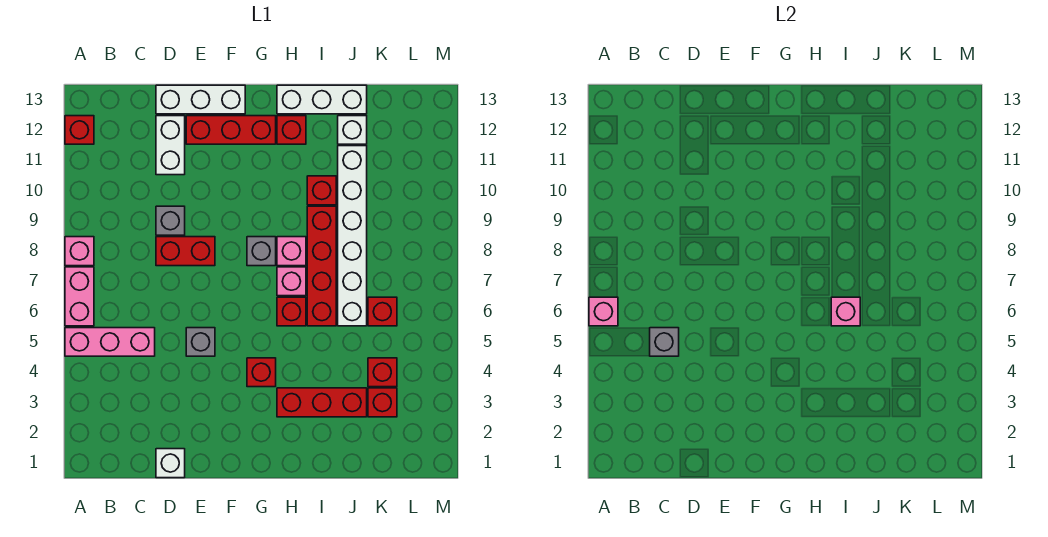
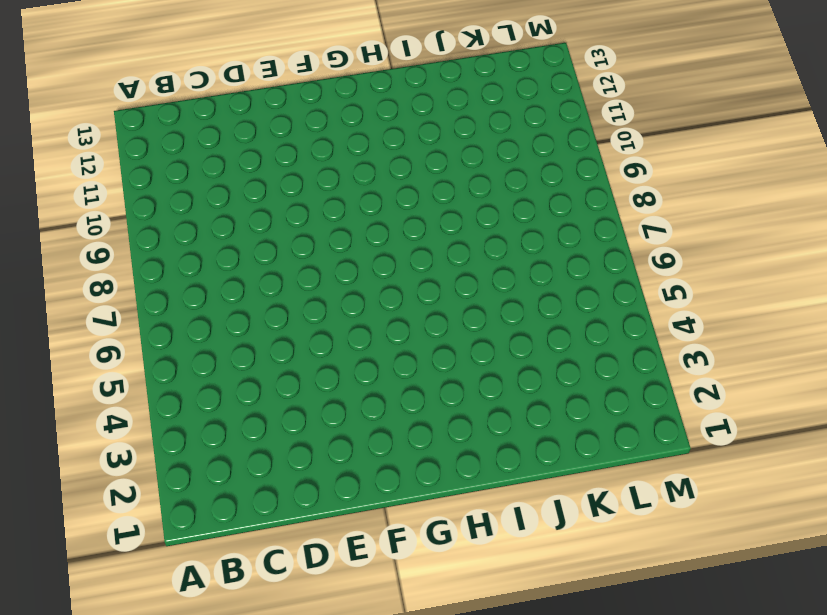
none -> pink brick A5:C5 level 1
none -> pink brick A6:A7 level 1
none -> pink brick A8 level 1

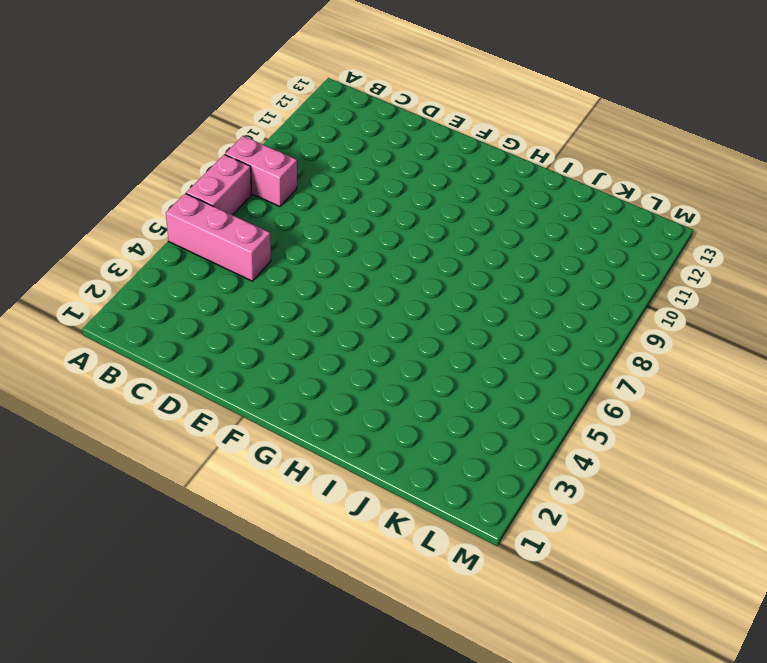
pink brick A8:B8 level 1 -> pink brick A8 level 1
none -> red brick A12 level 1
none -> white brick D1 level 1
none -> red brick D8:E8 level 1

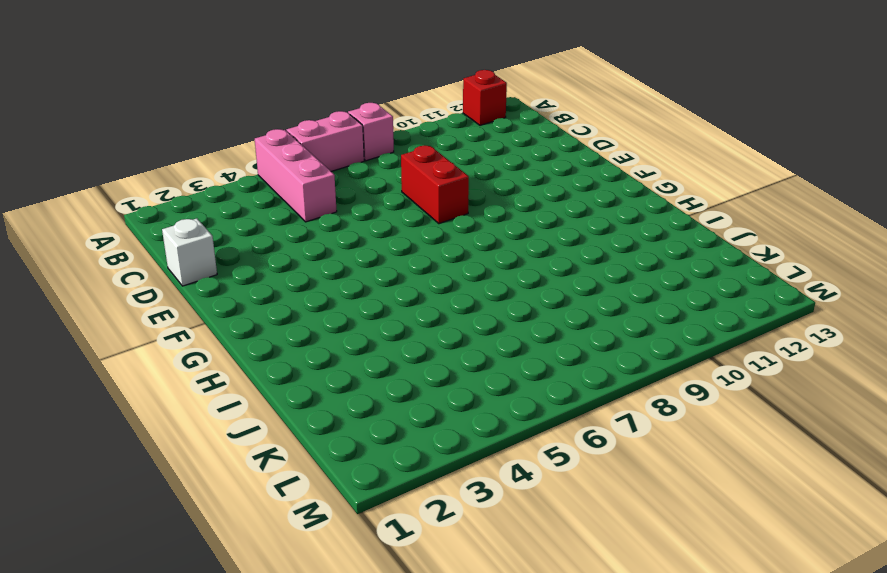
none -> grey brick D9 level 1
none -> white brick D11:D12 level 1
none -> white brick D13:F13 level 1

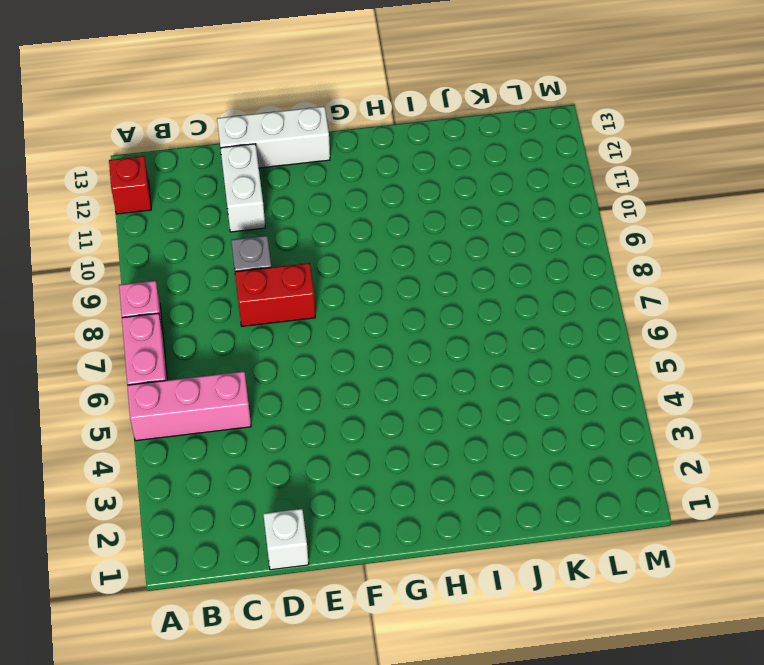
none -> grey brick E5 level 1
none -> red brick E12:G12 level 1
none -> red brick G4 level 1

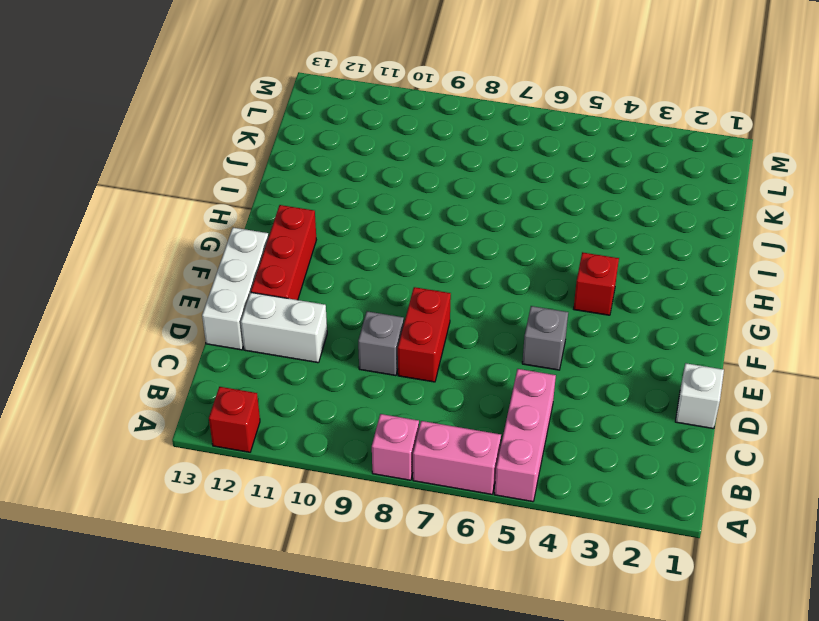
none -> grey brick G8 level 1
none -> red brick H3:J3 level 1
none -> red brick H6 level 1

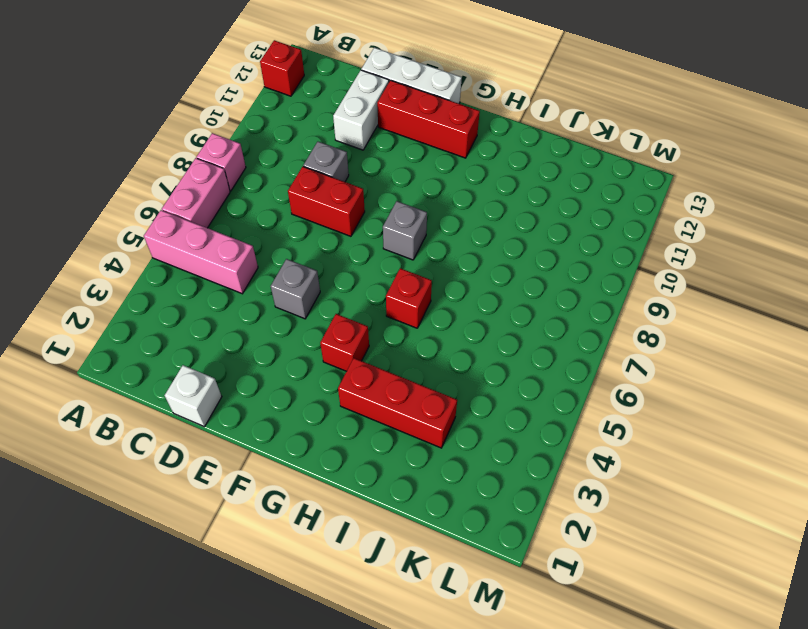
none -> pink brick H7 level 1
none -> pink brick H8 level 1
none -> red brick H12 level 1

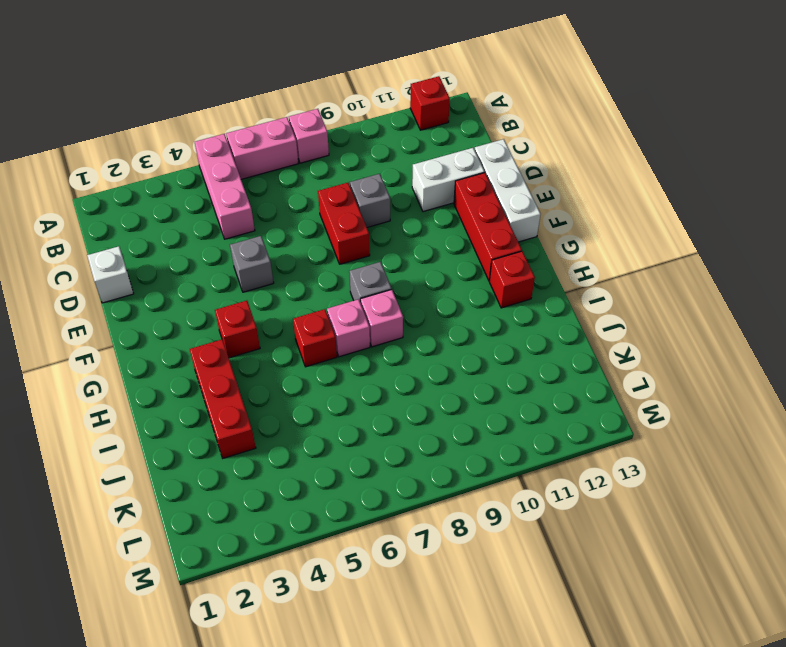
none -> white brick H13:J13 level 1
none -> red brick I6:I9 level 1
none -> red brick I10 level 1

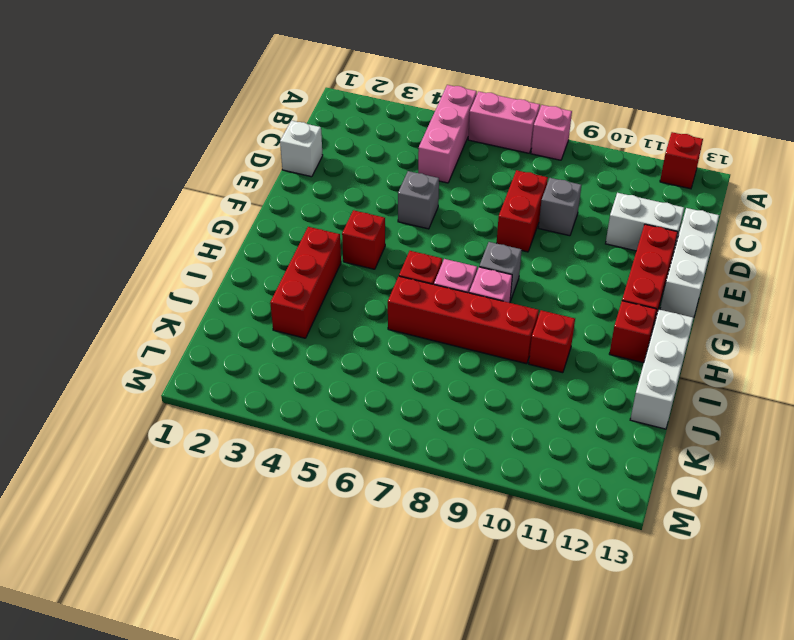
none -> white brick J6:J11 level 1
none -> white brick J12 level 1
none -> red brick K3 level 1

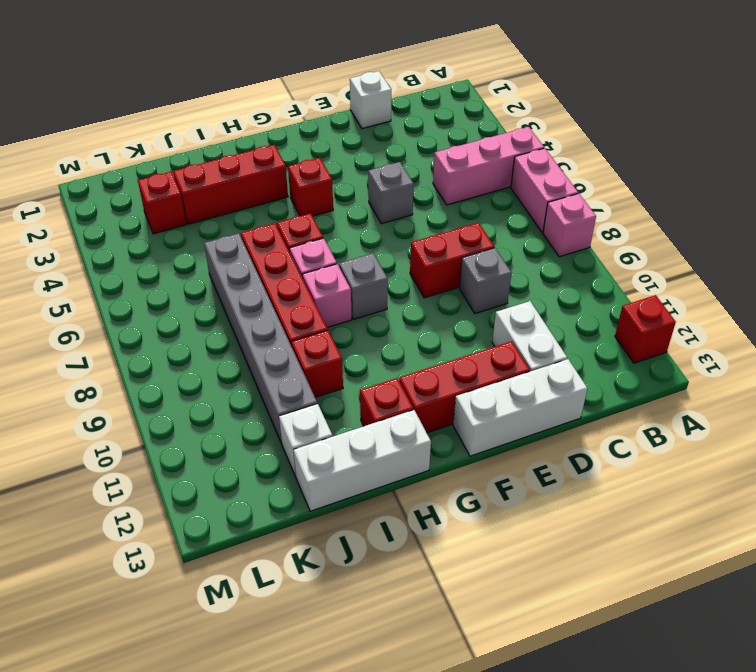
grey brick J6:J11 level 1 -> white brick J6:J11 level 1
none -> red brick K4 level 1
none -> red brick K6 level 1
none -> pink brick A6 level 2

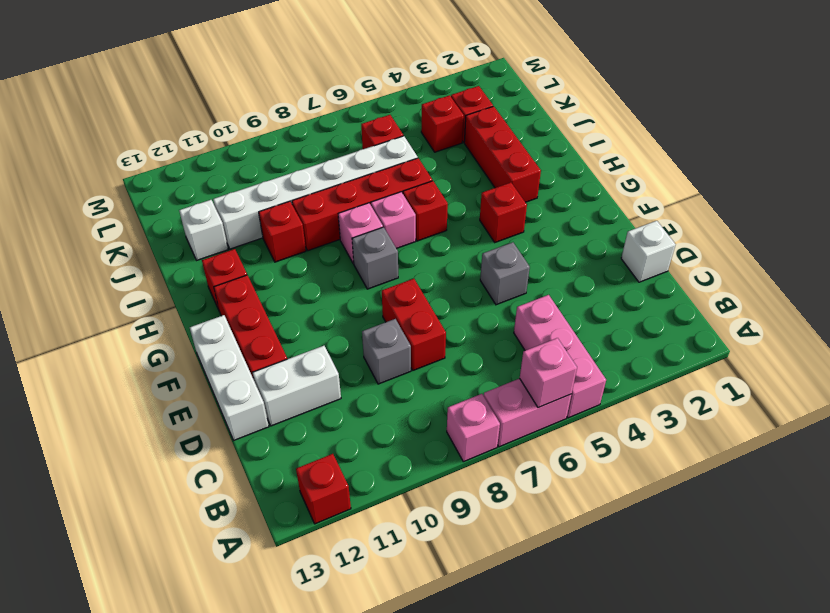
none -> white brick H13:J13 level 1
none -> grey brick C5 level 2
none -> pink brick I6 level 2

